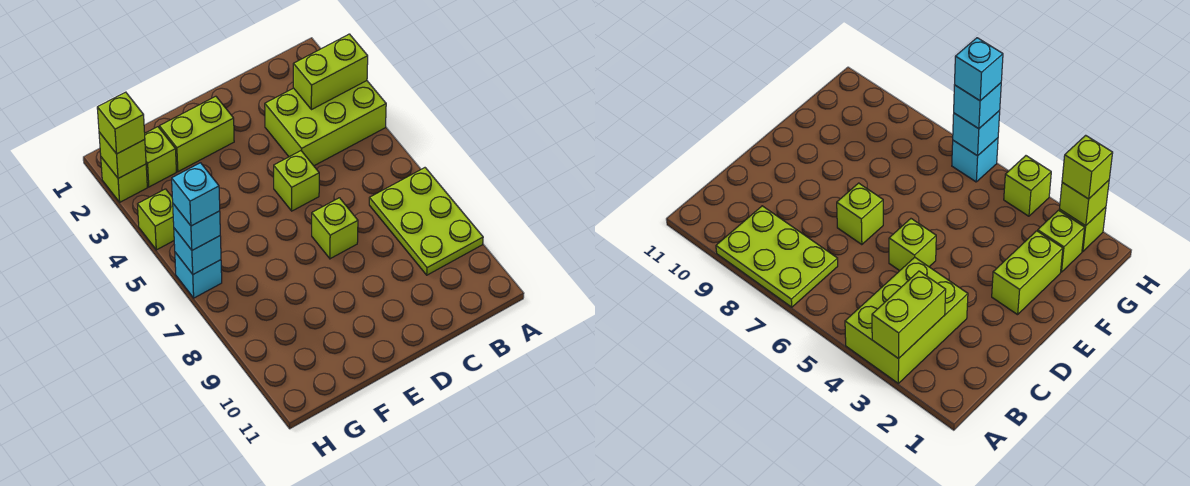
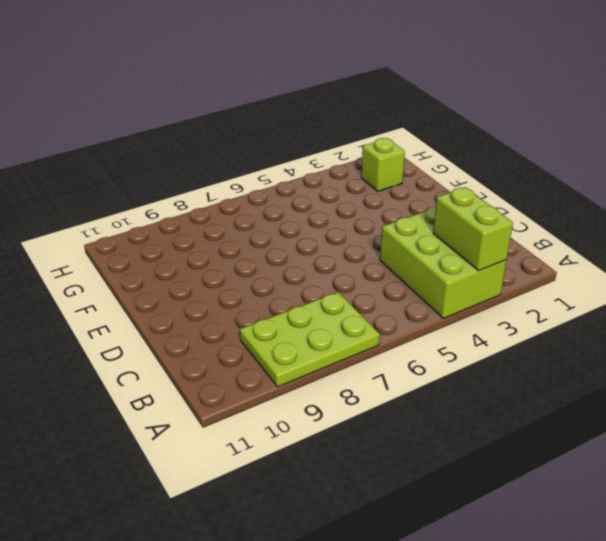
none -> lime brick D5 level 1
none -> lime brick D7 level 1
none -> lime brick E2:F2 level 1

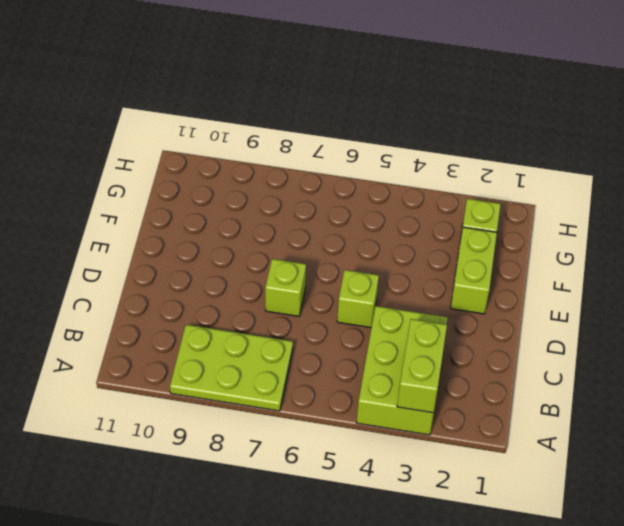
none -> lime brick H2 level 1
none -> lime brick H4 level 1
none -> cyan brick H6 level 1

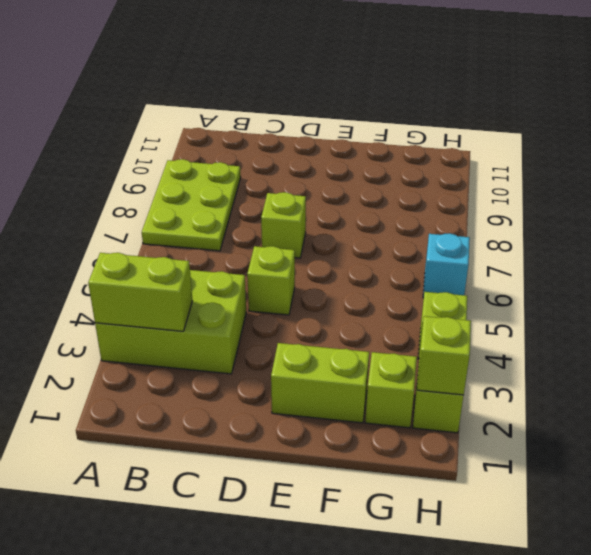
none -> cyan brick H6 level 2
none -> lime brick H2 level 3
none -> cyan brick H6 level 3

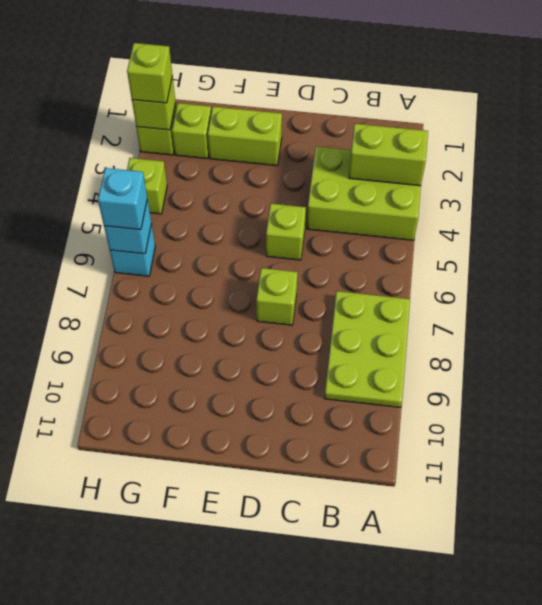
none -> cyan brick H6 level 4

